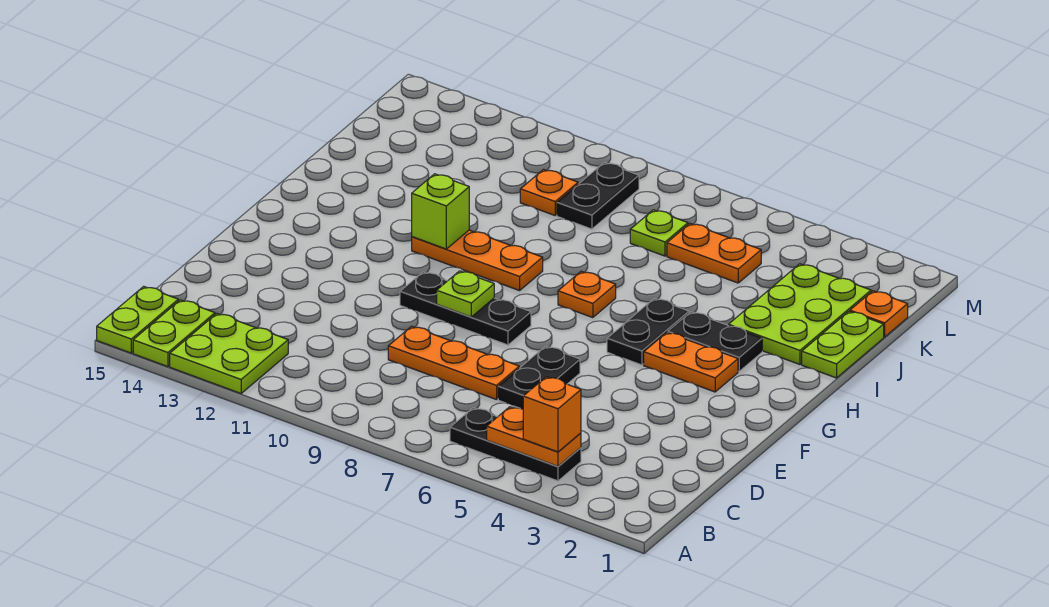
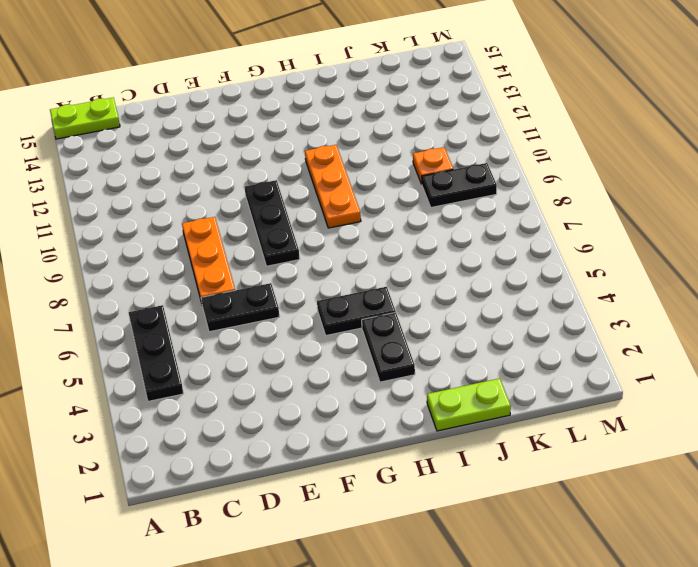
none -> lime plate A12:B13 level 1
none -> lime plate A14:B14 level 1
none -> orange plate G3:G4 level 1

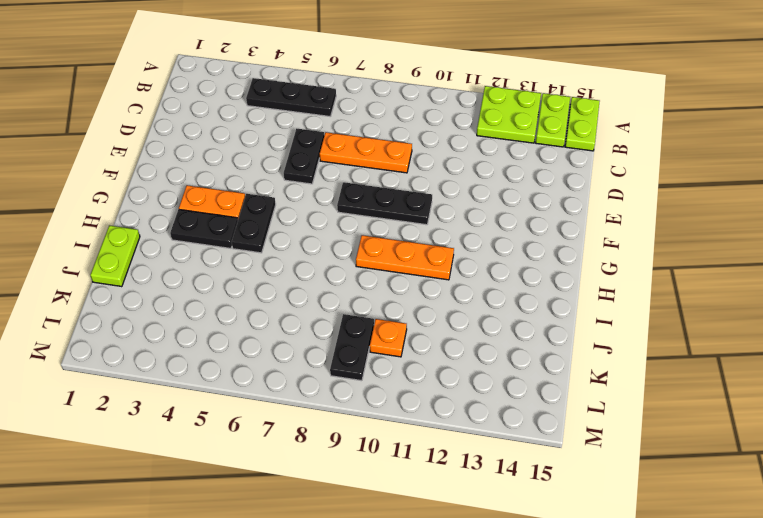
none -> orange plate H7 level 1
none -> lime plate I2:K3 level 1
none -> orange plate K1 level 1

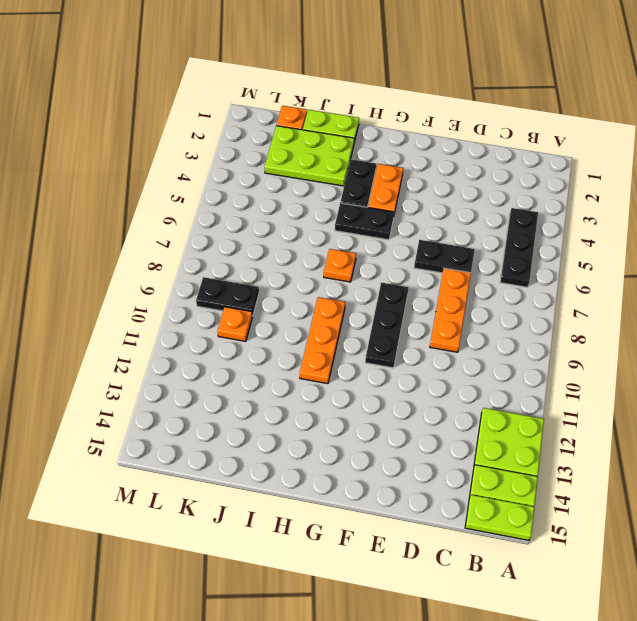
none -> orange plate K5:K6 level 1
none -> lime plate K7 level 1
none -> orange plate B4:B5 level 2

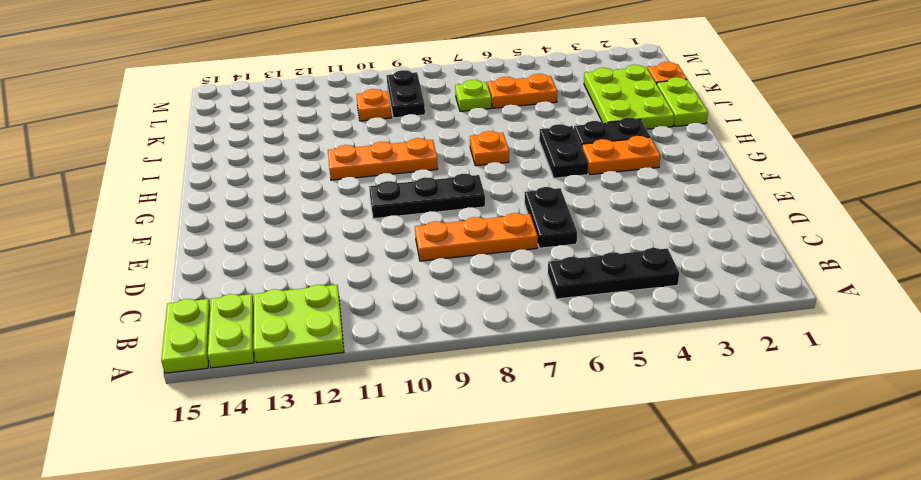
none -> orange plate B4:B5 level 2
none -> lime plate F9 level 2
none -> lime brick H11 level 2

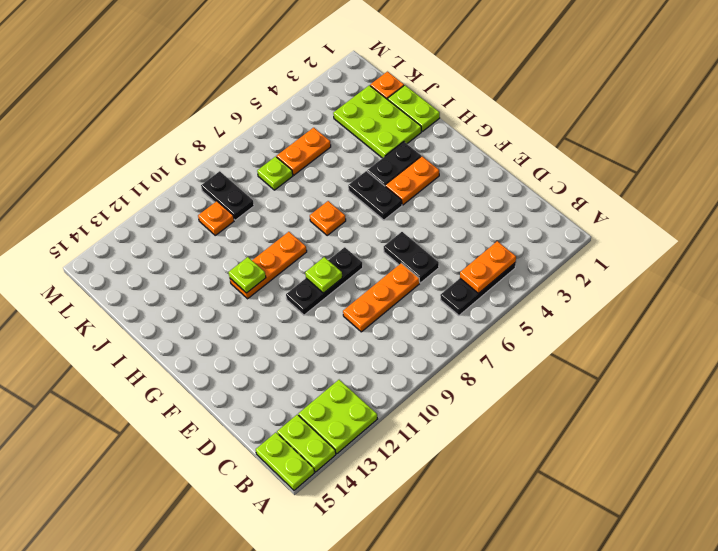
lime plate H11 level 2 -> lime brick H11 level 2
none -> orange brick B4 level 3

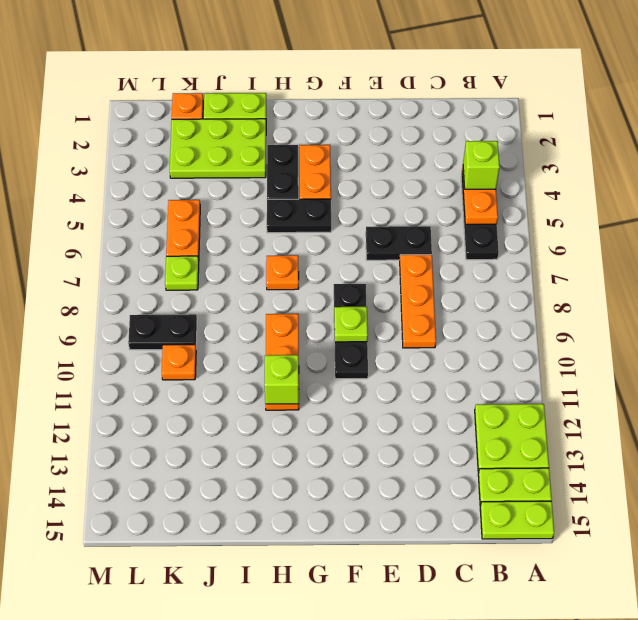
lime brick B4 level 3 -> orange brick B4 level 3

